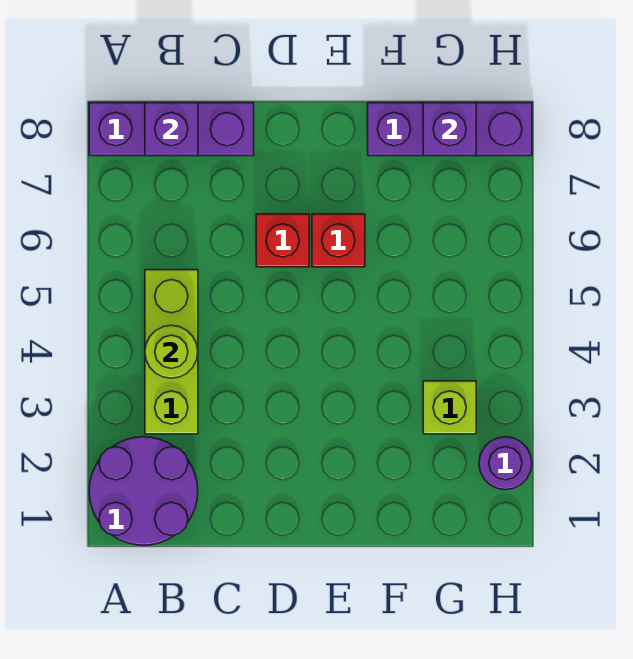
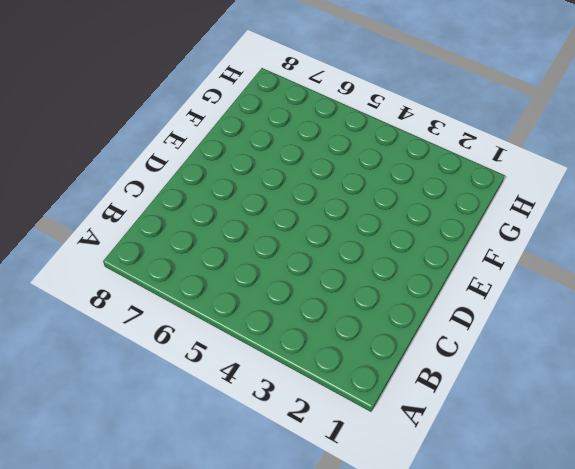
none -> purple round brick A1:B2 level 1
none -> purple brick A8:C8 level 1

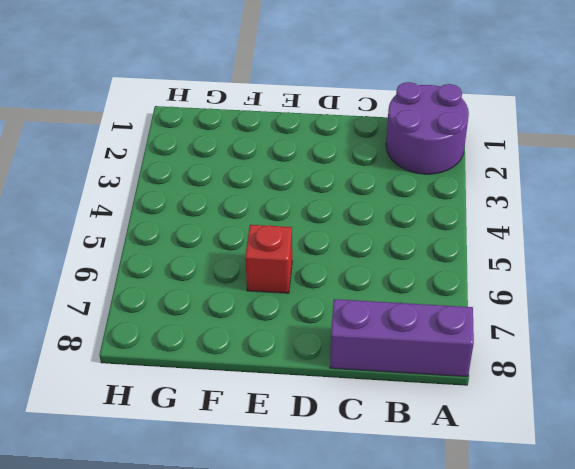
none -> lime brick B3:B5 level 1
none -> red brick D6 level 1

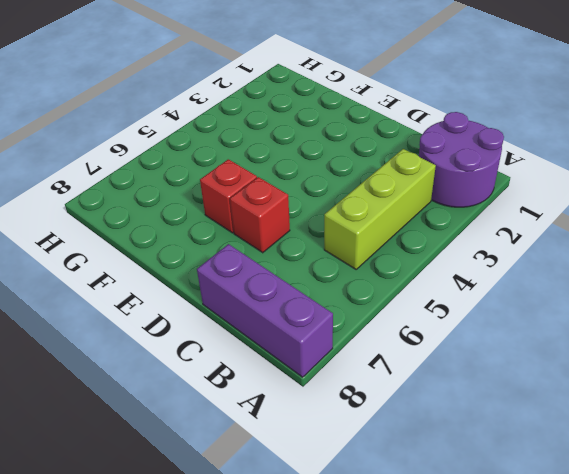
none -> purple brick F8:H8 level 1
none -> lime brick G3 level 1

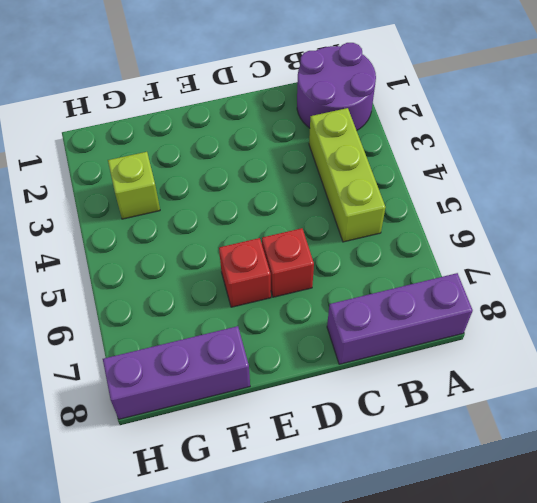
none -> purple round brick H2 level 1
none -> lime round brick B4 level 2

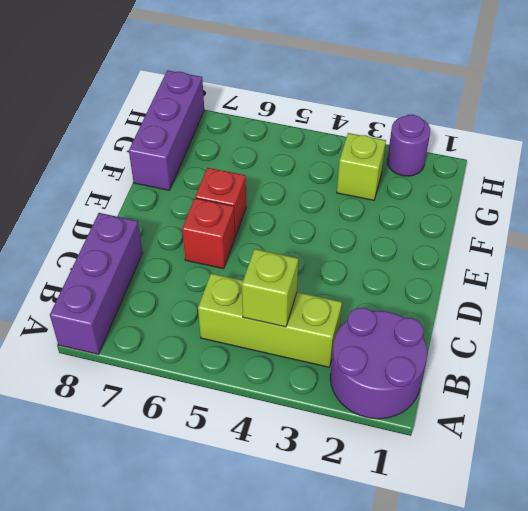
lime brick B4 level 2 -> lime round brick B4 level 2
none -> purple brick B8 level 2
none -> purple brick G8 level 2

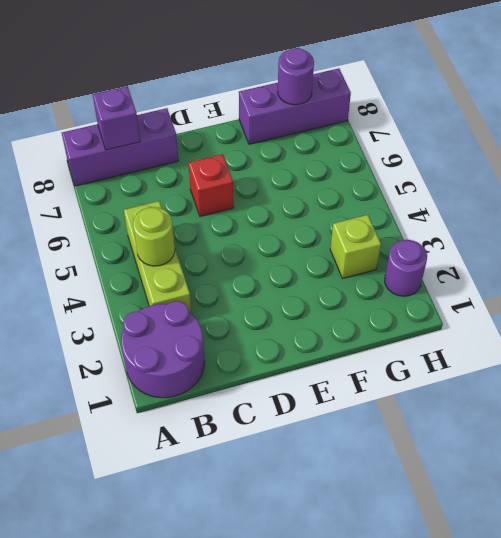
purple round brick G8 level 2 -> purple brick G8 level 2
none -> red brick E6 level 1

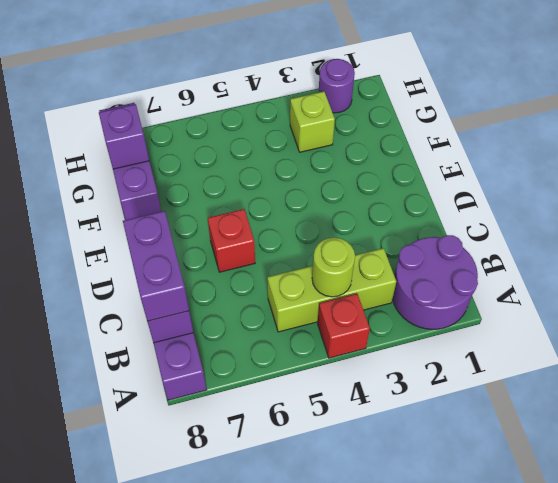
red brick A4 level 1 -> red brick E6 level 1
purple brick B8:C8 level 3 -> none

